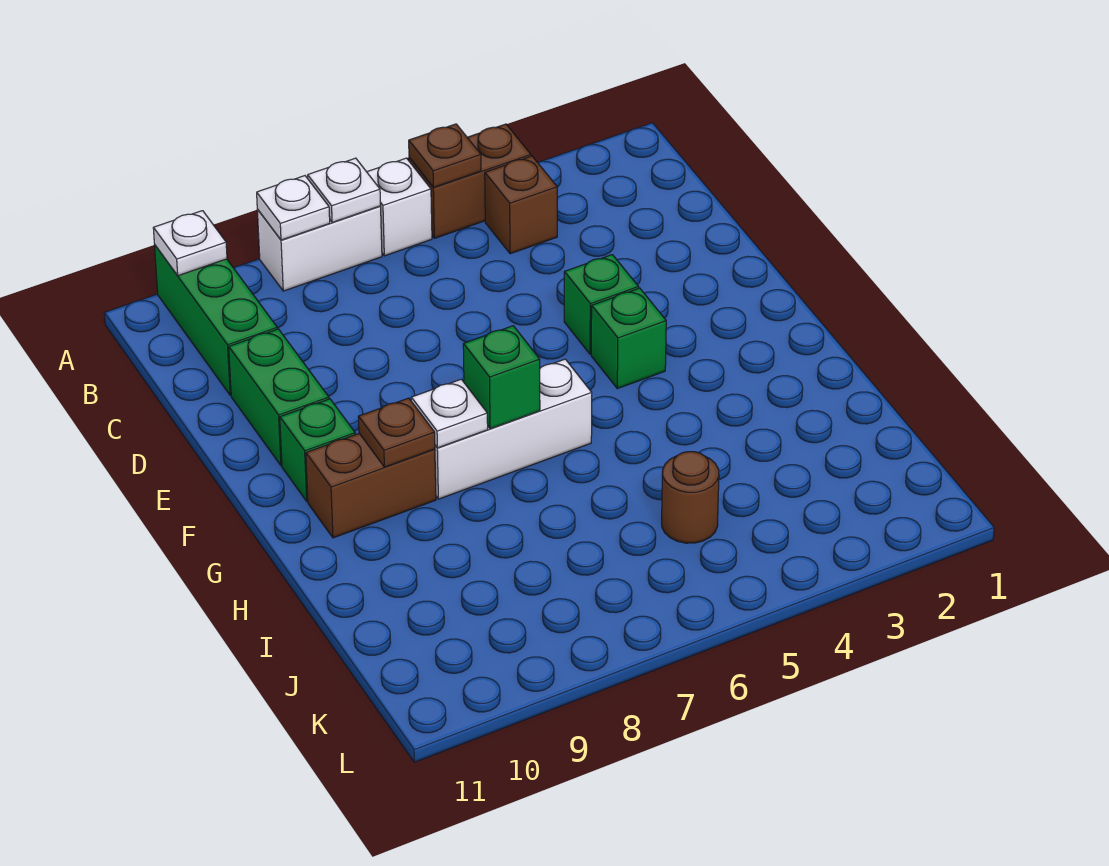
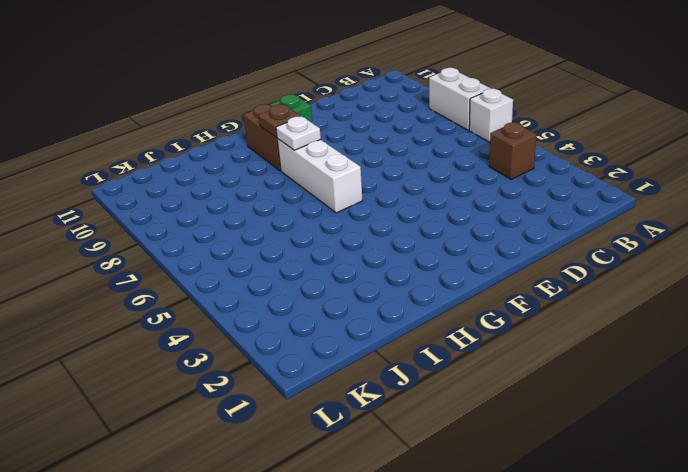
none -> brown brick A4:A5 level 1
none -> green brick A10:C10 level 1
none -> green brick D10:E10 level 1

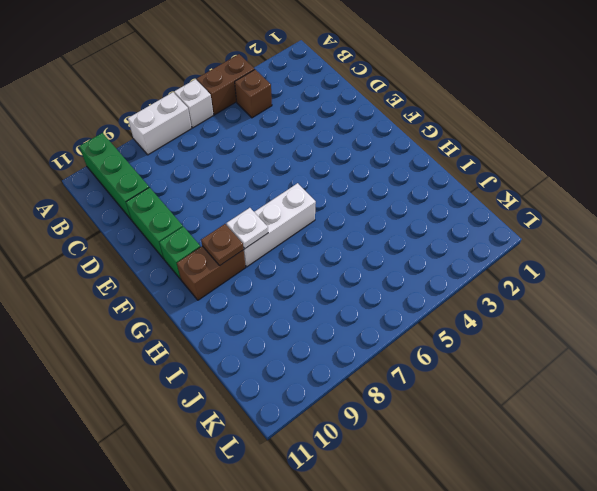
none -> green brick E4 level 1
none -> green brick F4 level 1
none -> brown round brick J5 level 1

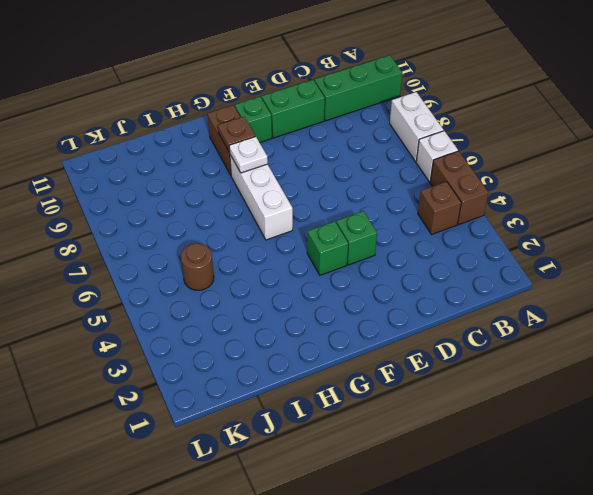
none -> brown plate A5 level 2
none -> white plate A7 level 2
none -> white plate A8 level 2

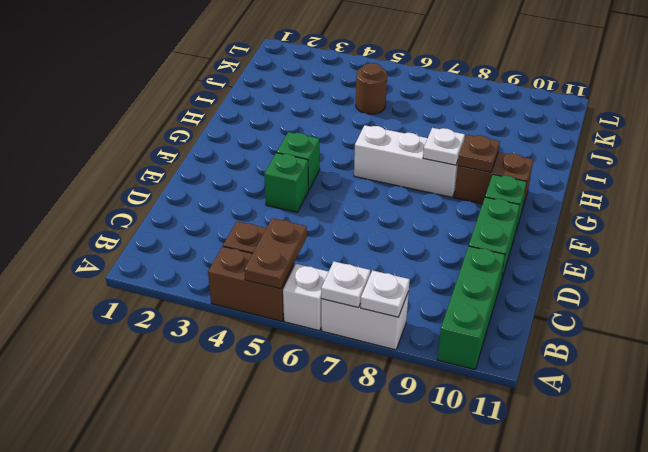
brown plate A5:B5 level 2 -> brown plate A5 level 2
none -> white plate A10 level 2
none -> green brick G7 level 2

